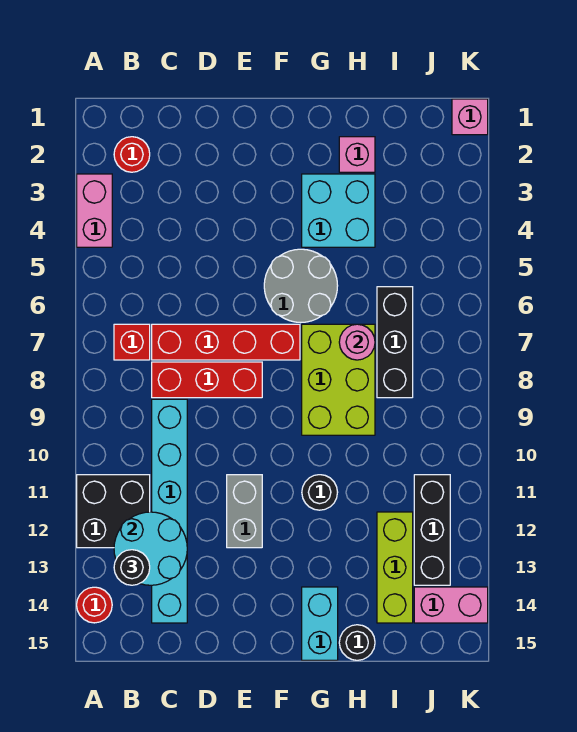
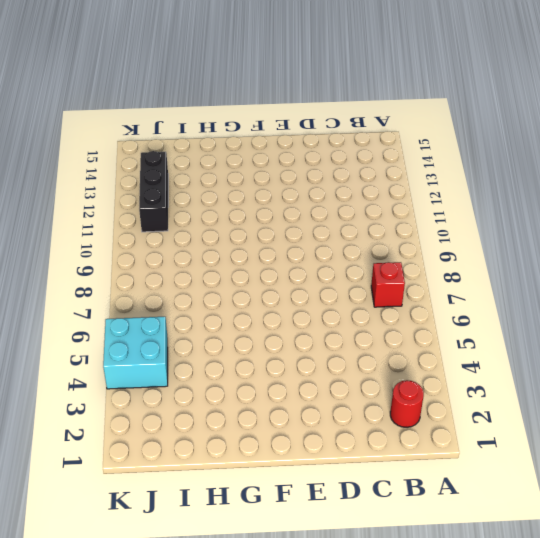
cyan brick J4:K5 level 1 -> cyan brick G3:H4 level 1
none -> pink brick A3:A4 level 1
none -> black brick A11:B12 level 1
none -> red round brick A14 level 1

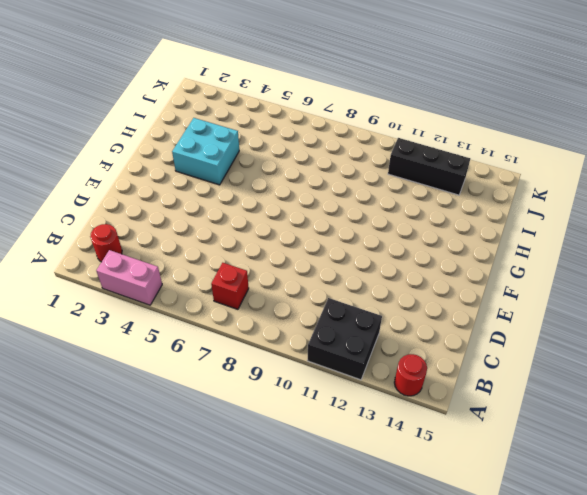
none -> red brick C7:F7 level 1
none -> red brick C8:E8 level 1
none -> cyan brick C9:C14 level 1

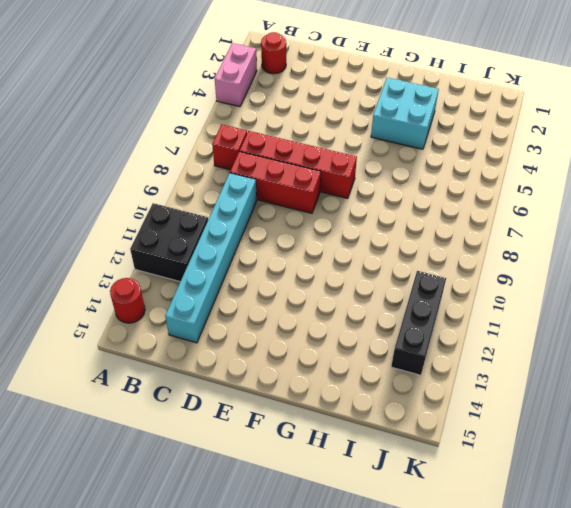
none -> grey brick E11:E12 level 1
none -> grey round brick F5:G6 level 1
none -> lime brick G7:H9 level 1

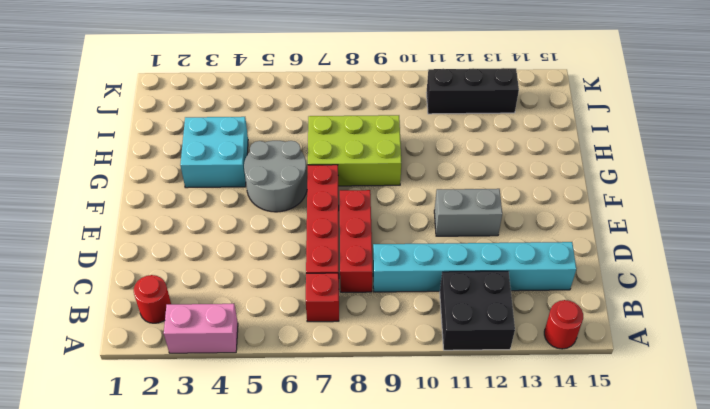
none -> black round brick G11 level 1
none -> cyan brick G14:G15 level 1
none -> pink brick H2 level 1

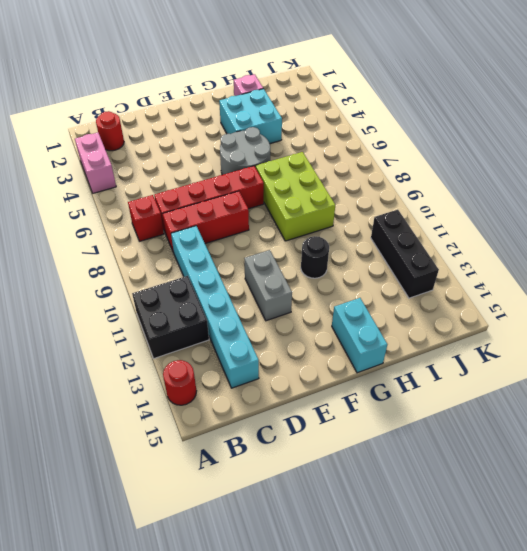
none -> black round brick H15 level 1
none -> black brick I6:I8 level 1
none -> lime brick I12:I14 level 1

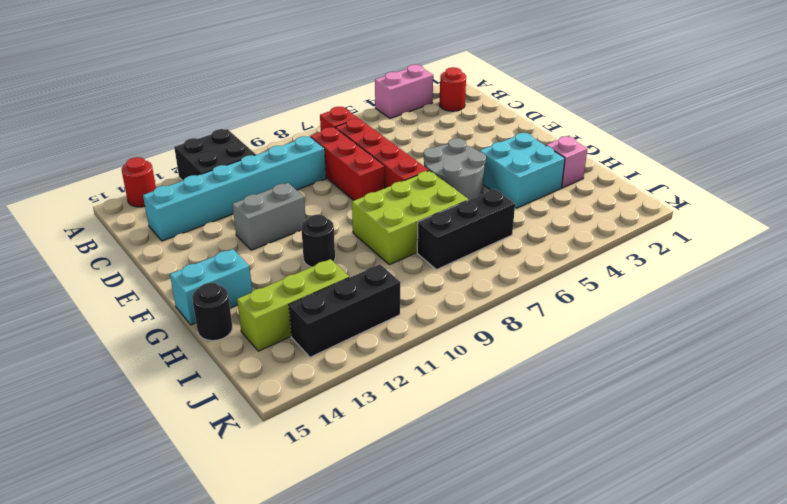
none -> pink brick J14:K14 level 1
none -> pink brick K1 level 1
none -> cyan round brick B12:C13 level 2

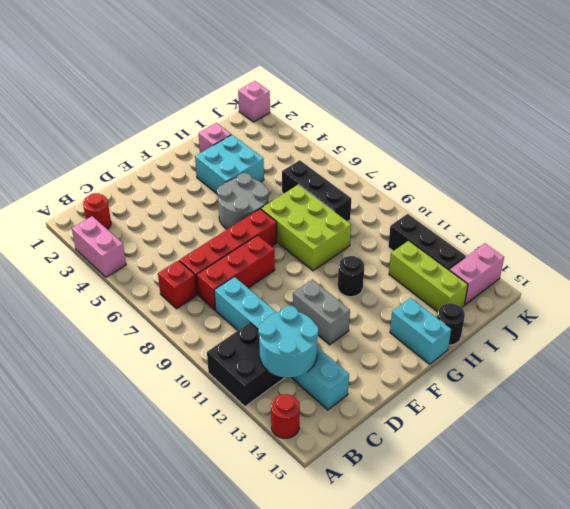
none -> pink round brick H7 level 2
none -> black round brick B13 level 3

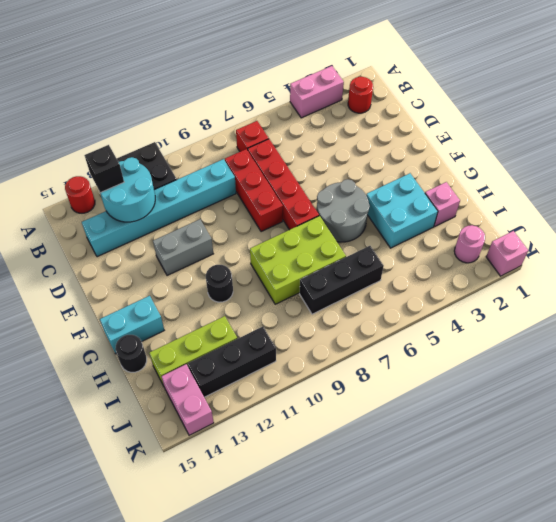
black brick B13 level 3 -> black round brick B13 level 3
pink round brick J2 level 1 -> pink round brick H7 level 2

